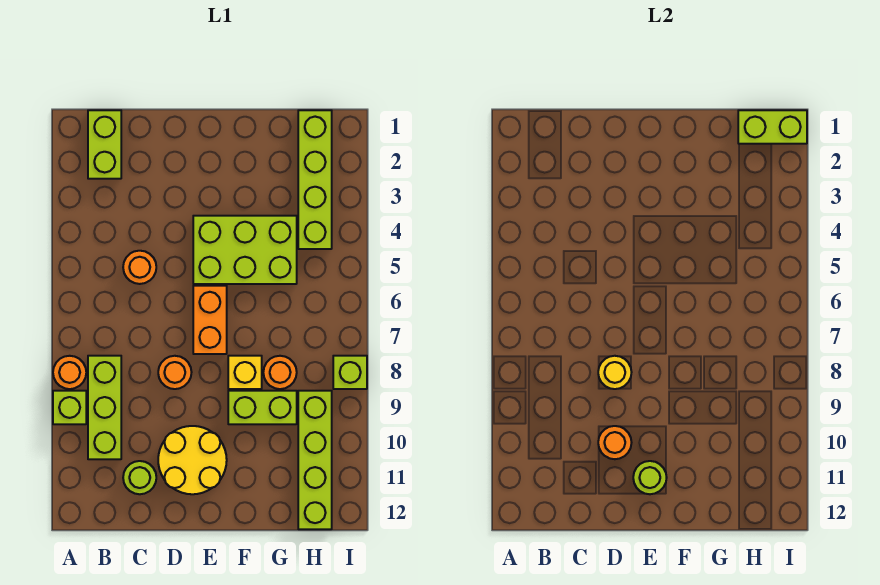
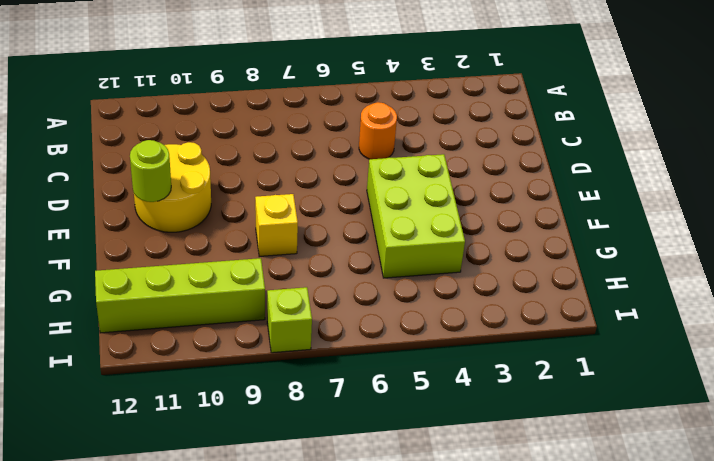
none -> orange round brick A8 level 1
none -> lime brick A9 level 1
none -> lime brick B1:B2 level 1

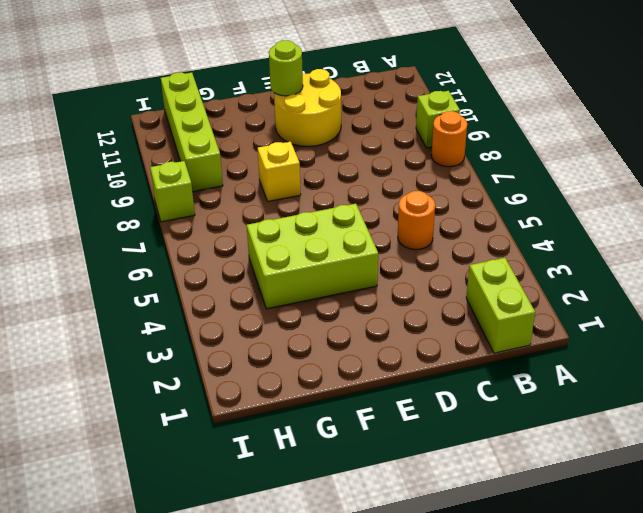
none -> lime brick B8:B10 level 1
none -> lime round brick C11 level 1
none -> orange round brick D8 level 1

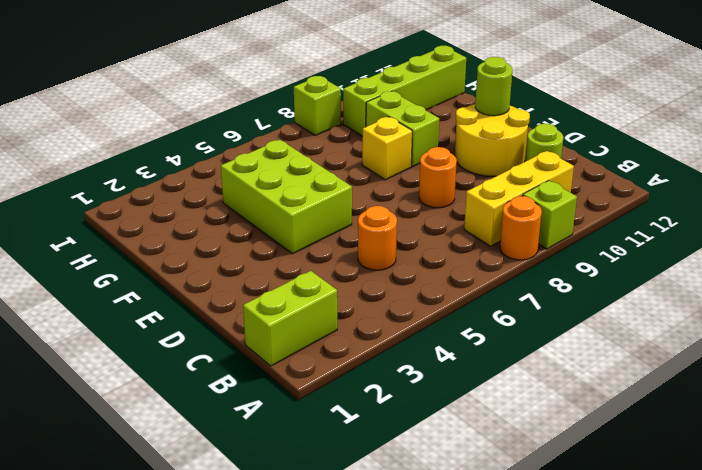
yellow brick B8:B10 level 1 -> lime brick B8:B10 level 1
none -> orange brick E6:E7 level 1
none -> orange round brick G8 level 1
none -> lime brick H1:H4 level 1

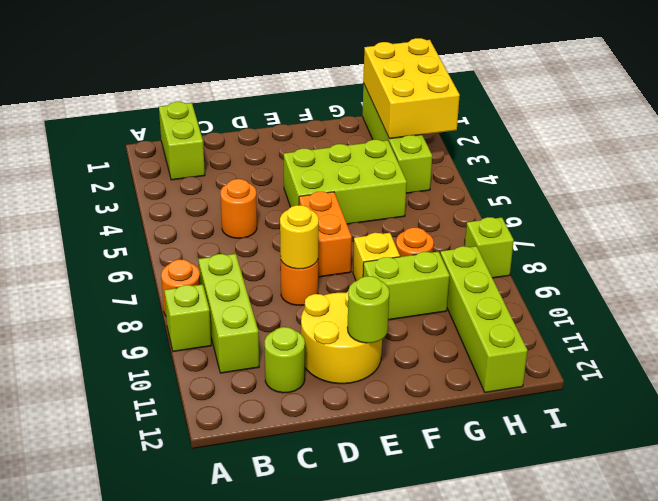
yellow brick H1:I3 level 2 -> lime brick H1:I1 level 2
none -> orange round brick D10 level 2

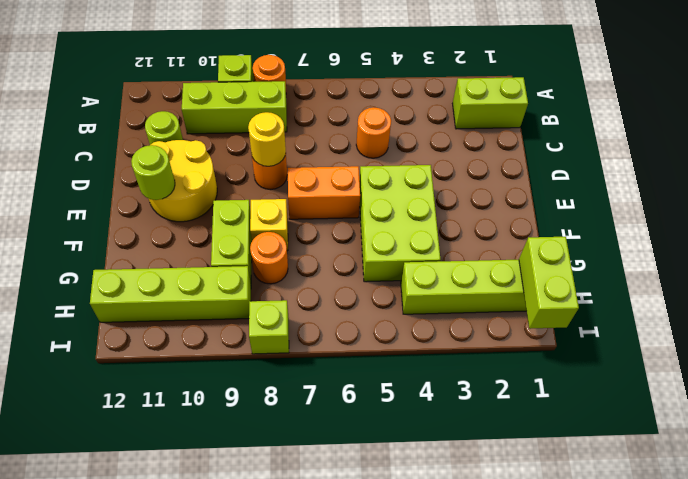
none -> orange round brick D10 level 2

